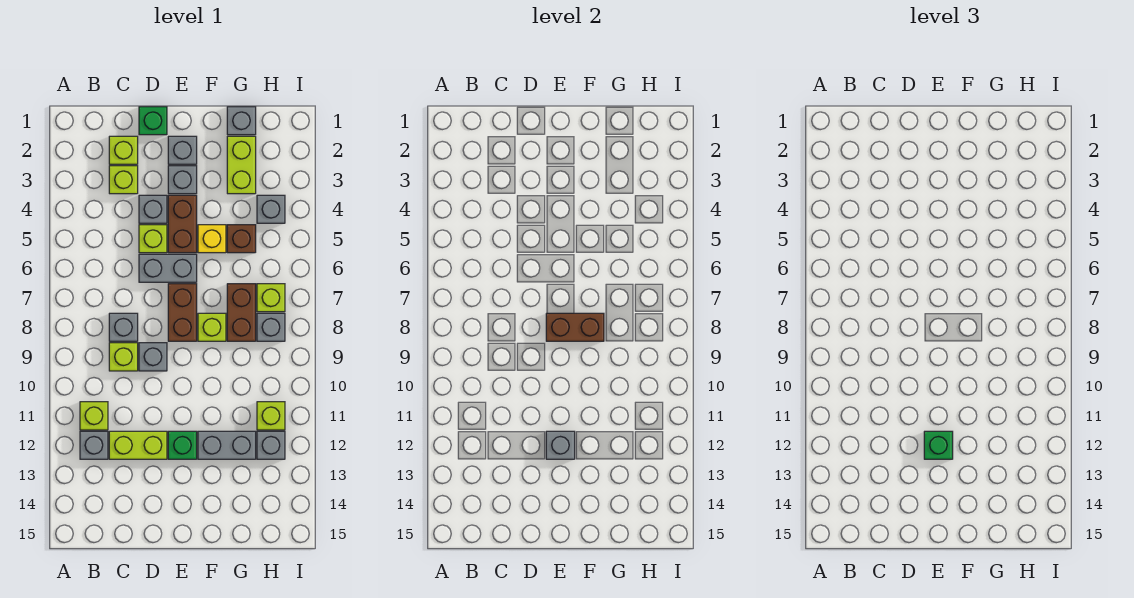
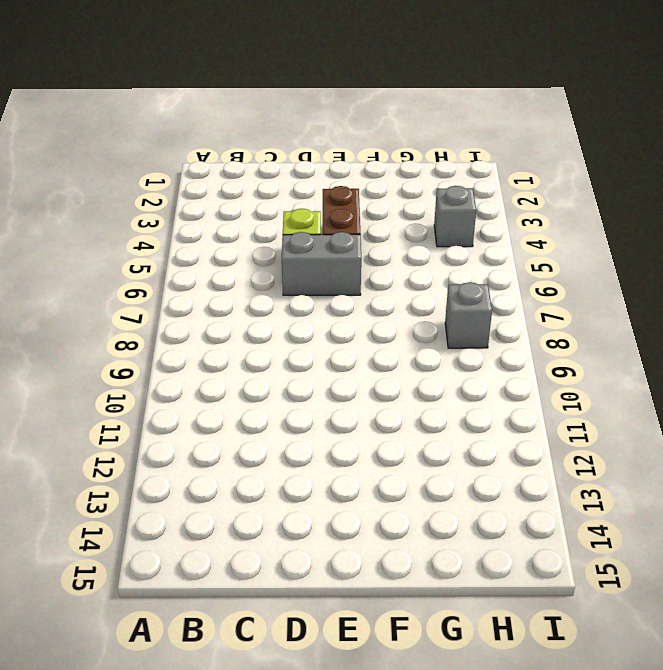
none -> lime brick B11 level 1
none -> grey brick B12 level 1
none -> lime brick C2 level 1
none -> lime brick C3 level 1

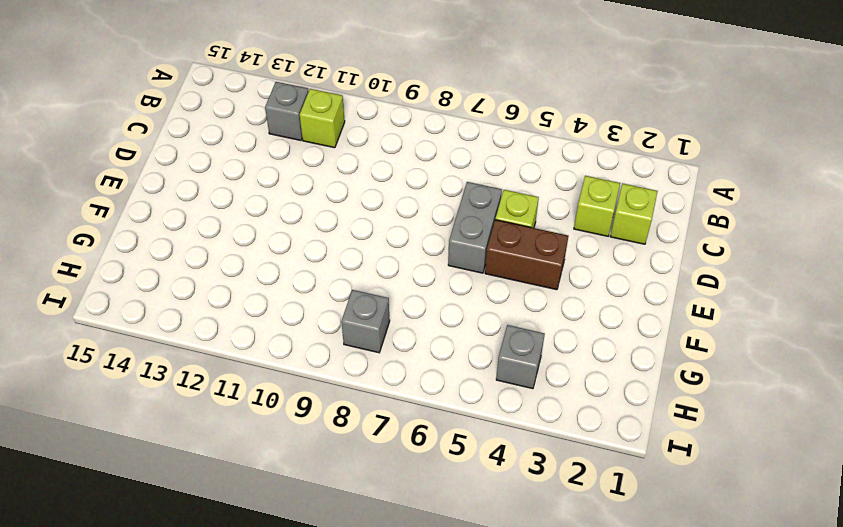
none -> grey brick C8 level 1
none -> lime brick C9 level 1
none -> lime brick C12:D12 level 1
none -> green brick D1 level 1

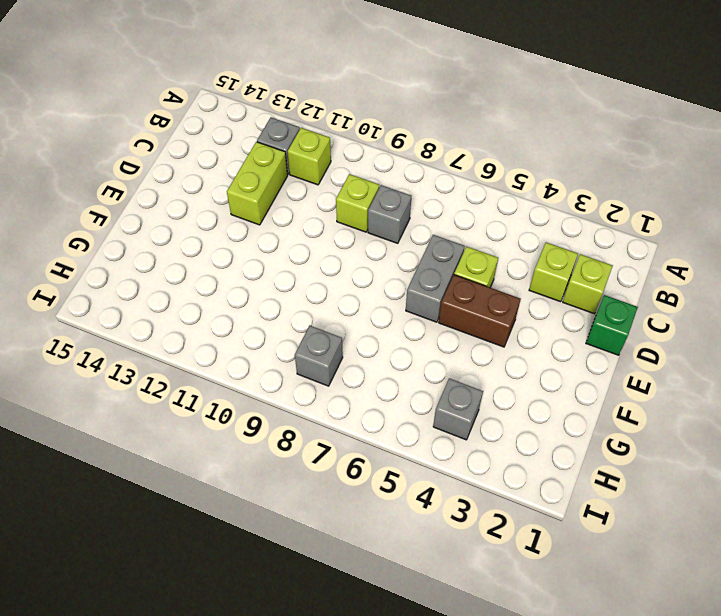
none -> grey brick D4 level 1
none -> grey brick D9 level 1
none -> grey brick E2 level 1
none -> grey brick E3 level 1

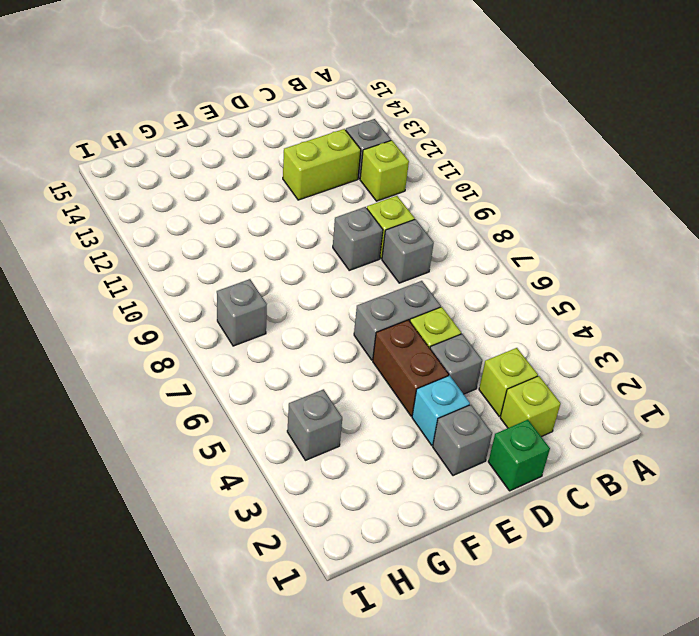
cyan brick E3 level 1 -> grey brick E3 level 1
none -> brown brick E7:E8 level 1
none -> green brick E12 level 1
none -> yellow brick F5 level 1
none -> lime brick F8 level 1

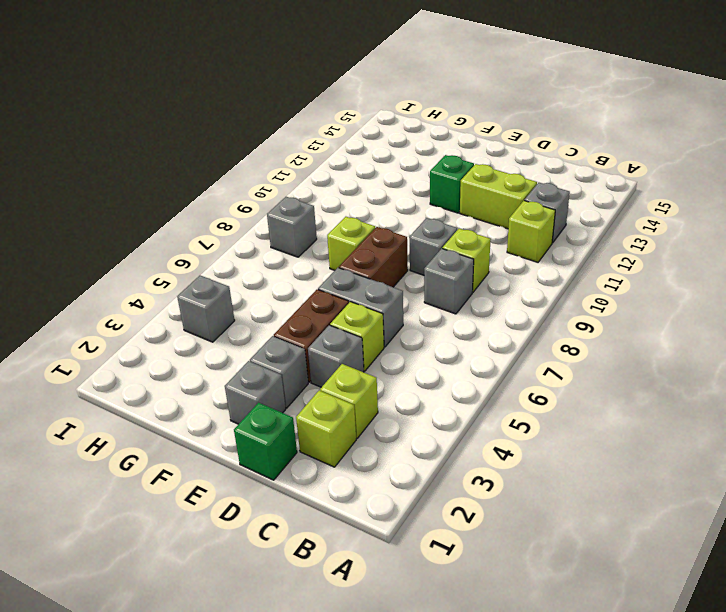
none -> yellow brick F5 level 1
none -> grey brick F12:G12 level 1
none -> grey brick G1 level 1
none -> lime brick G2:G3 level 1

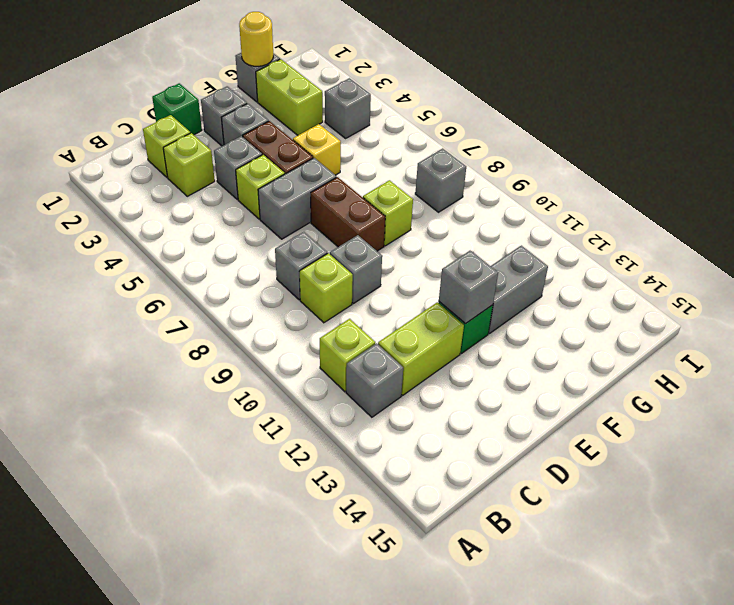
yellow round brick G1 level 2 -> none
none -> brown brick G5 level 1
none -> brown brick G7:G8 level 1
none -> lime brick H7 level 1
none -> lime brick H11 level 1

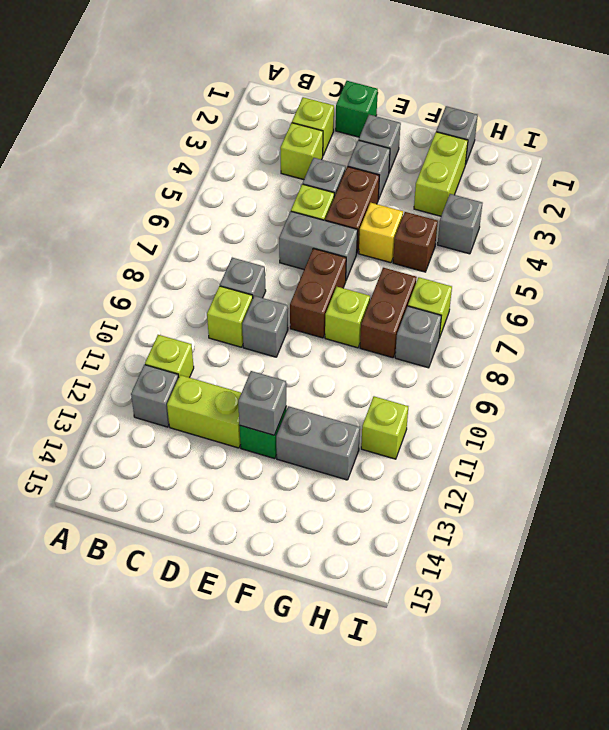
none -> grey brick H12 level 1
none -> brown brick E8:F8 level 2
none -> green brick E12 level 3

